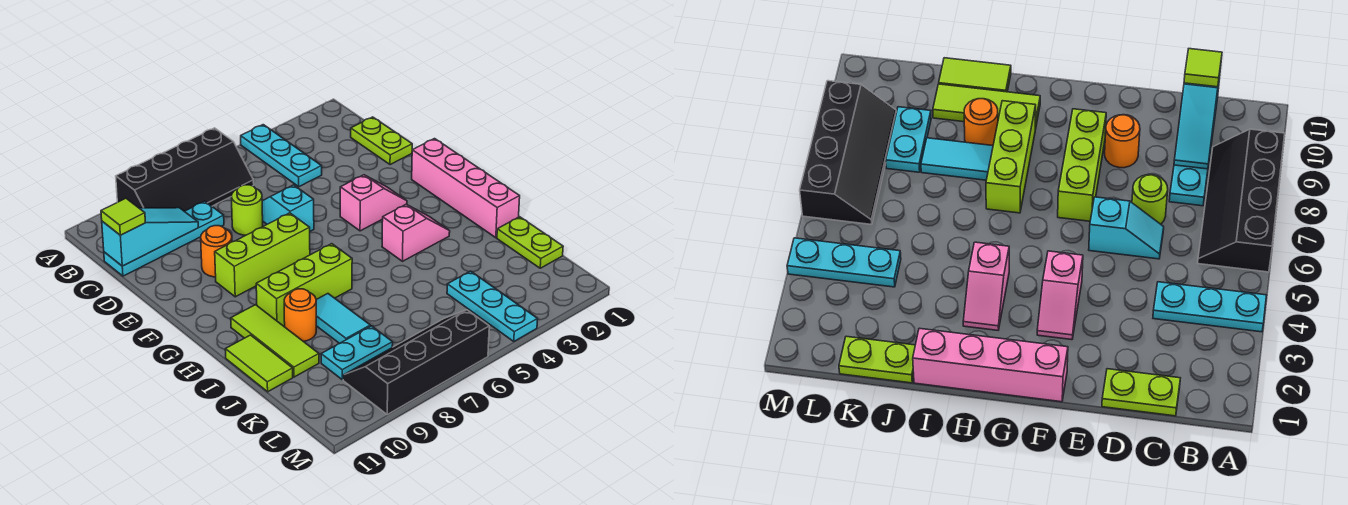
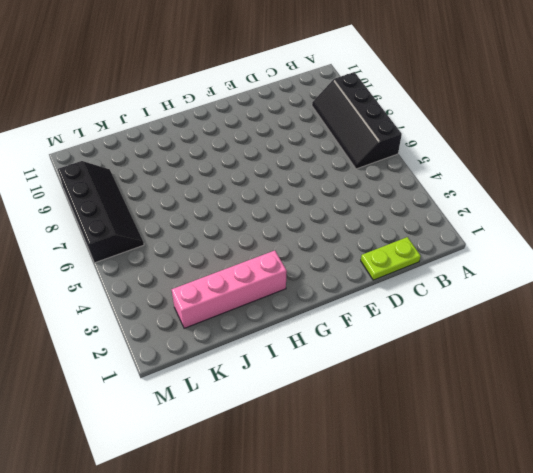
pink brick H2:K2 level 1 -> pink brick F1:I1 level 1
none -> cyan plate A4:C4 level 1
none -> cyan plate C8:C11 level 1
none -> cyan slope D6:E6 level 1 top E

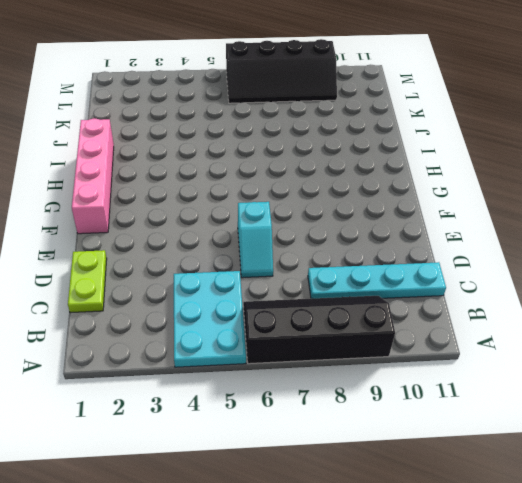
cyan plate A4:C5 level 1 -> cyan plate A4:C4 level 1
none -> lime round brick D7 level 1
none -> orange round brick E9 level 1
none -> pink slope F3:F4 level 1 top 4

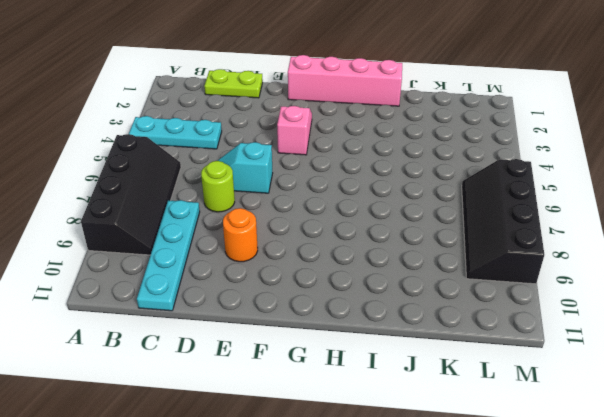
none -> lime brick F7:F9 level 1
none -> pink slope H3:H4 level 1 top 4
none -> lime brick H7:H9 level 1

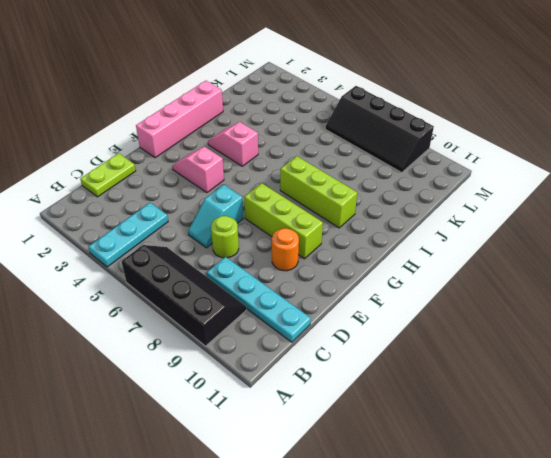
none -> lime tile H10:J10 level 1
none -> cyan tile I8:J8 level 1
none -> orange round brick I9 level 1

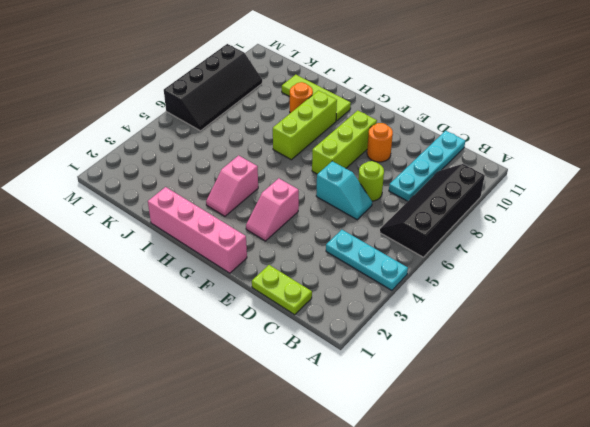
none -> cyan tile I8:J8 level 1
none -> lime tile I11:J11 level 1
none -> lime plate J1:K1 level 1

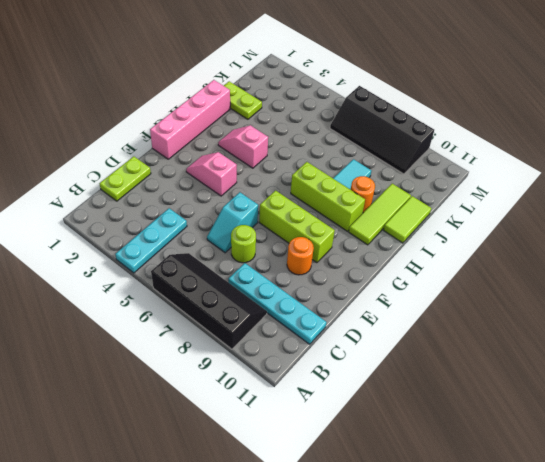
lime plate J1:J2 level 1 -> lime plate J1:K1 level 1
none -> cyan plate K4:M4 level 1
none -> cyan plate K8:K9 level 1
none -> cyan slope C9:C11 level 2 top 11

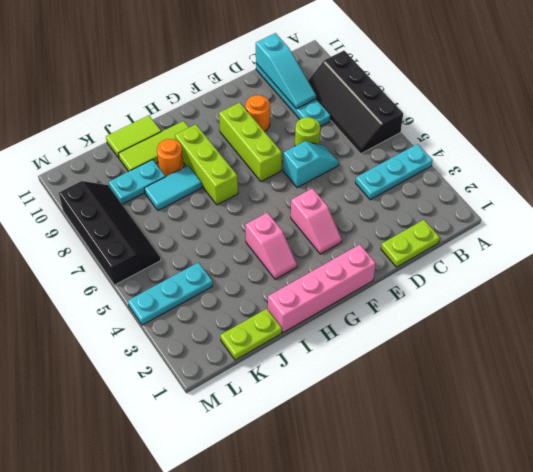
cyan plate J9:K9 level 1 -> cyan plate K8:K9 level 1
none -> lime tile C11 level 3

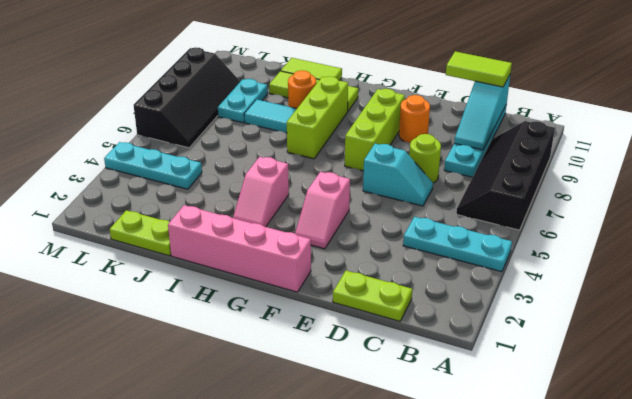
lime tile C11:D11 level 3 -> lime tile C11 level 3

